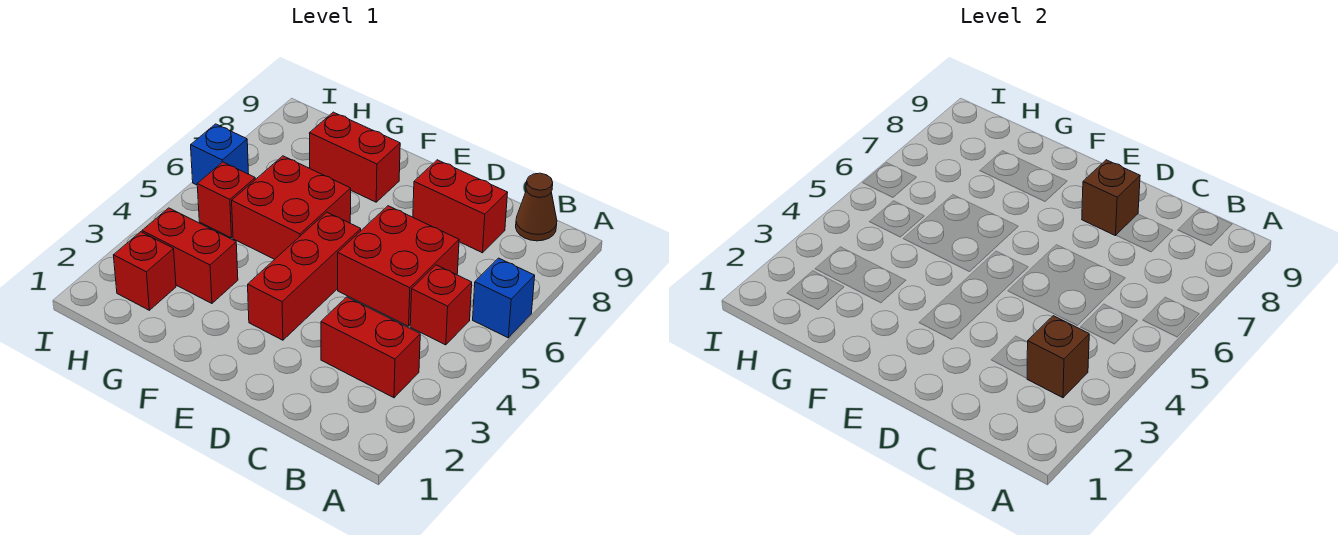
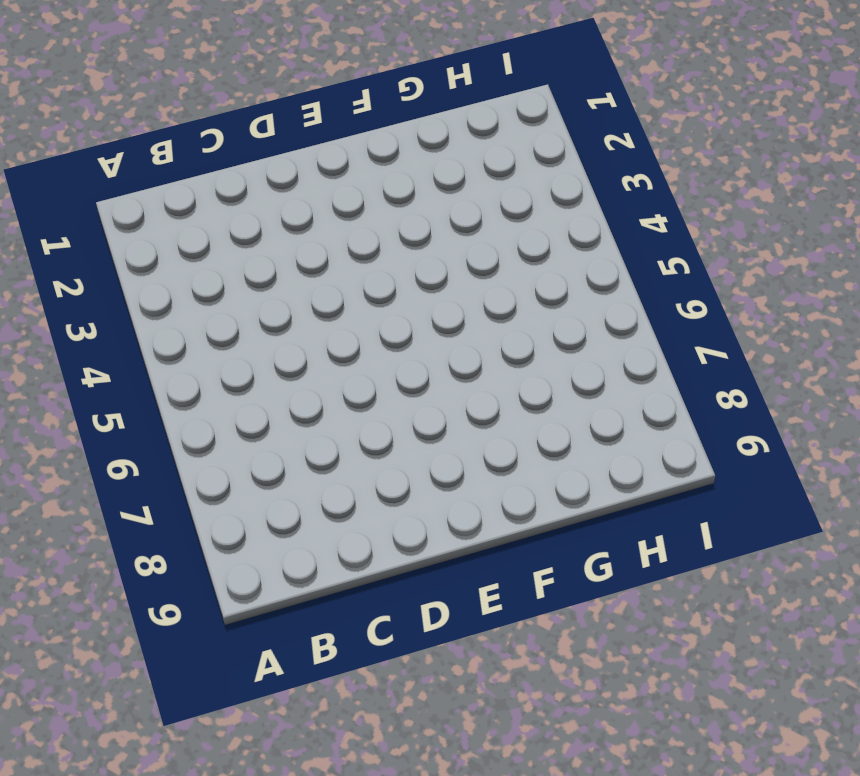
none -> blue brick A6 level 1
none -> red brick B3:C3 level 1
none -> red brick B5 level 1

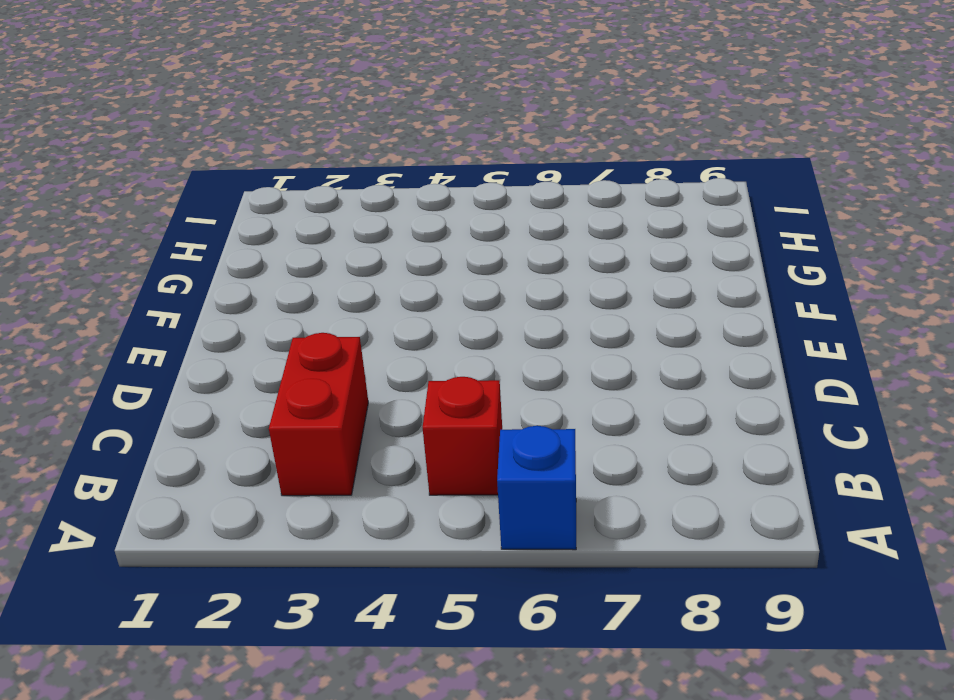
none -> brown cone B9 level 1
none -> red brick C5:D6 level 1
none -> red brick C8:D8 level 1

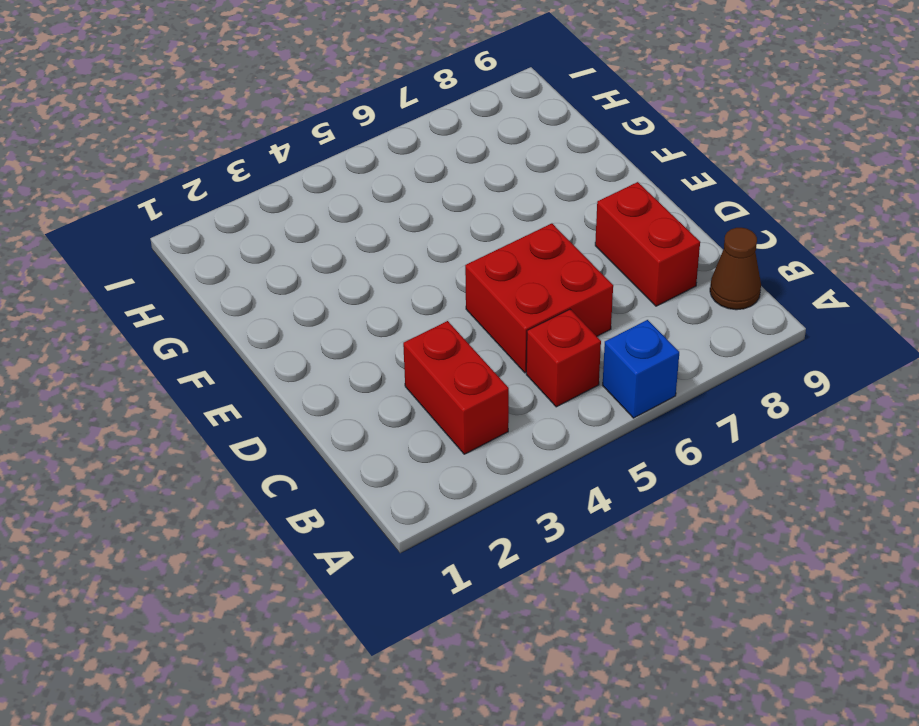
none -> red brick E3:E5 level 1
none -> red brick F5:G6 level 1
none -> red brick F8:G8 level 1

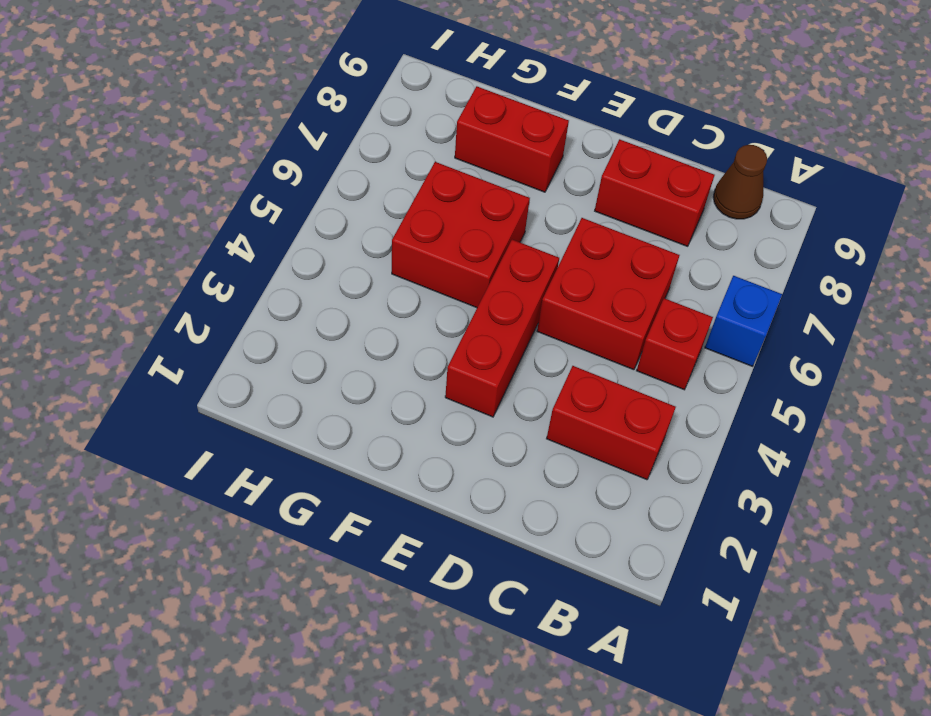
none -> red brick G3:H3 level 1
none -> red brick H2 level 1
none -> red brick H5 level 1

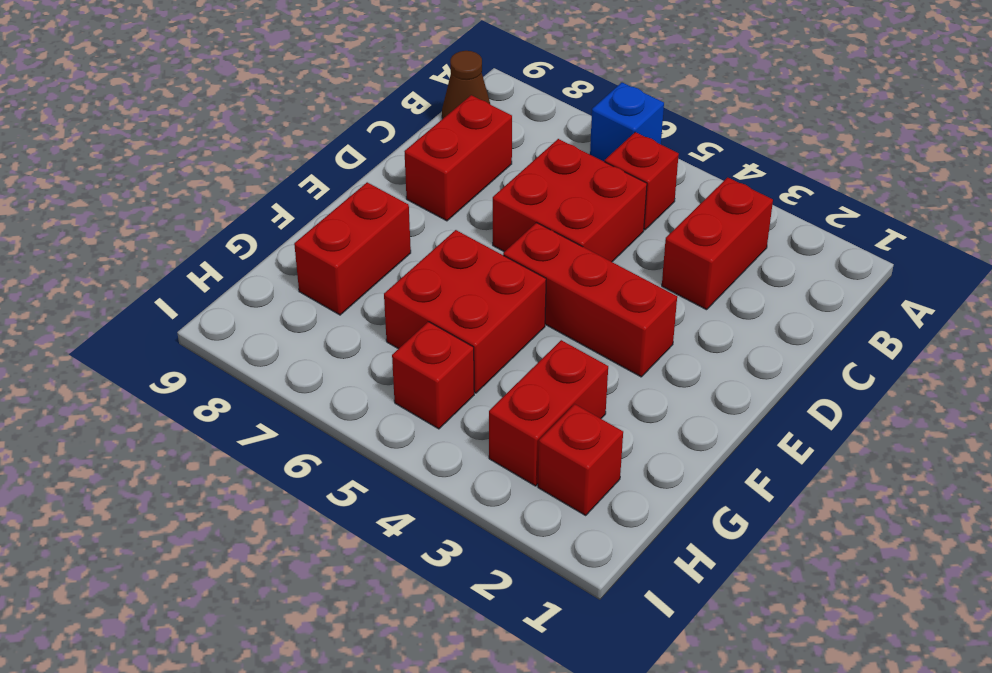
none -> blue brick I6 level 1
none -> brown brick B3 level 2
none -> brown brick D8 level 2

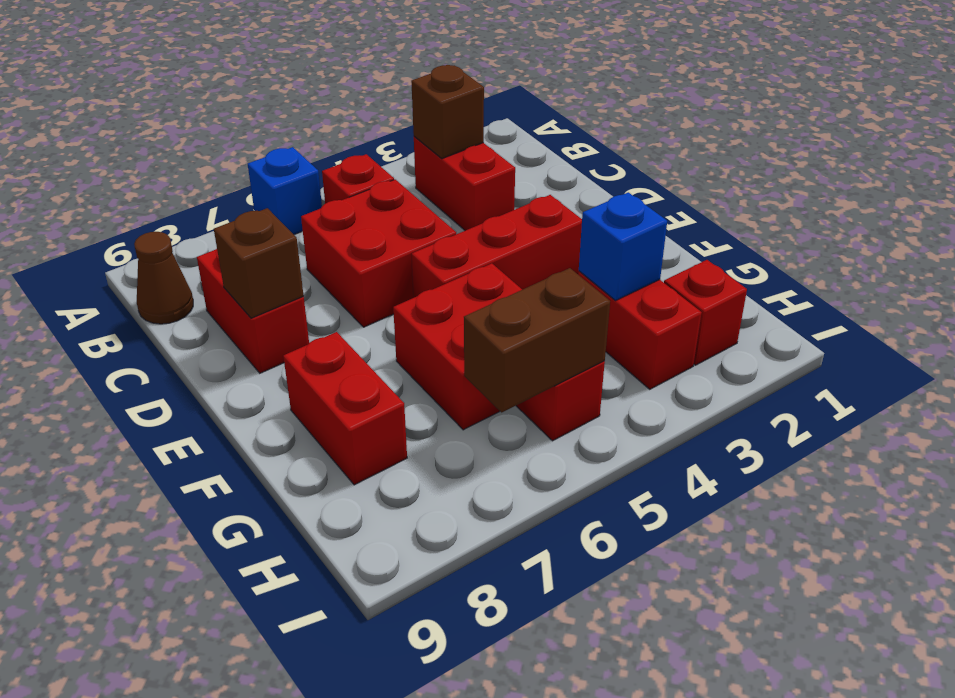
blue brick G3 level 2 -> blue brick I6 level 1
brown brick H5:H6 level 2 -> none

